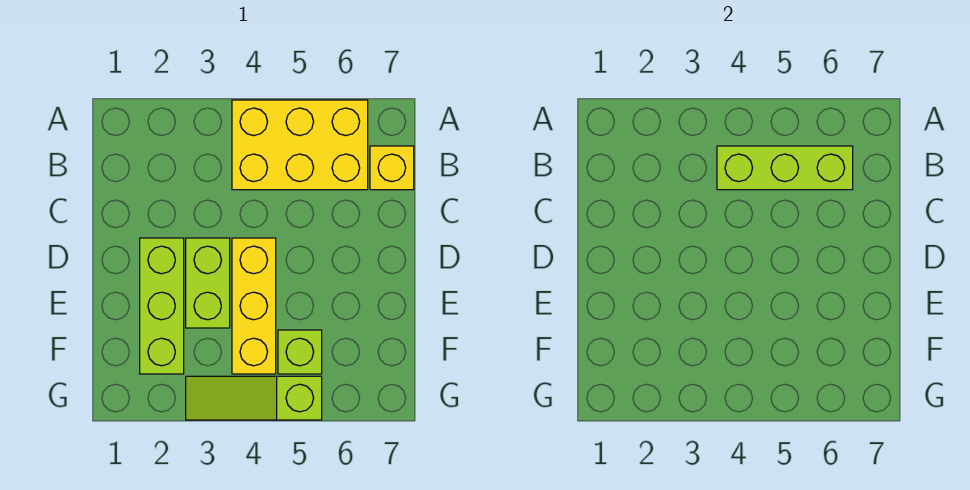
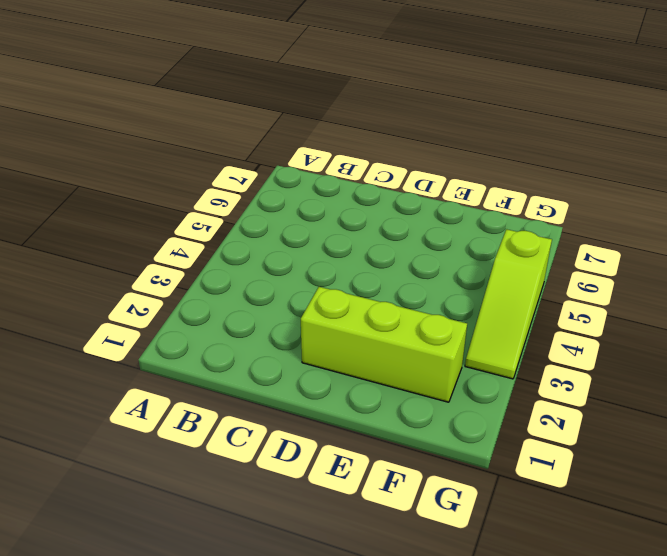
none -> yellow brick A4:B6 level 1
none -> yellow brick B7 level 1

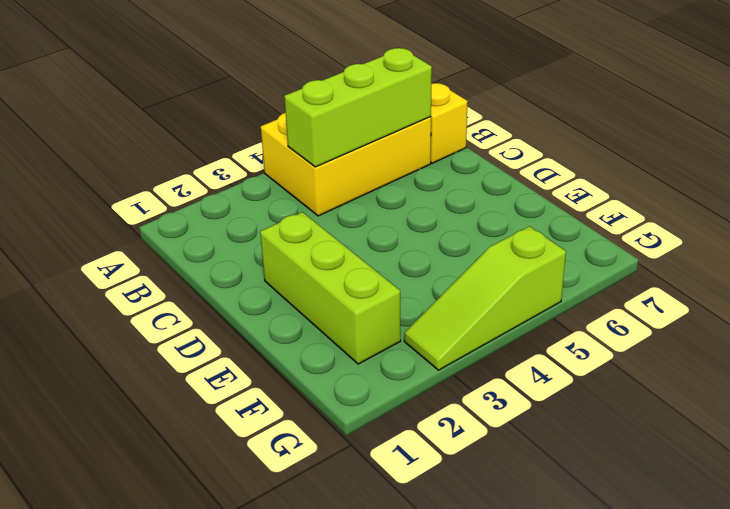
none -> lime brick D3:E3 level 1
none -> yellow brick D4:F4 level 1

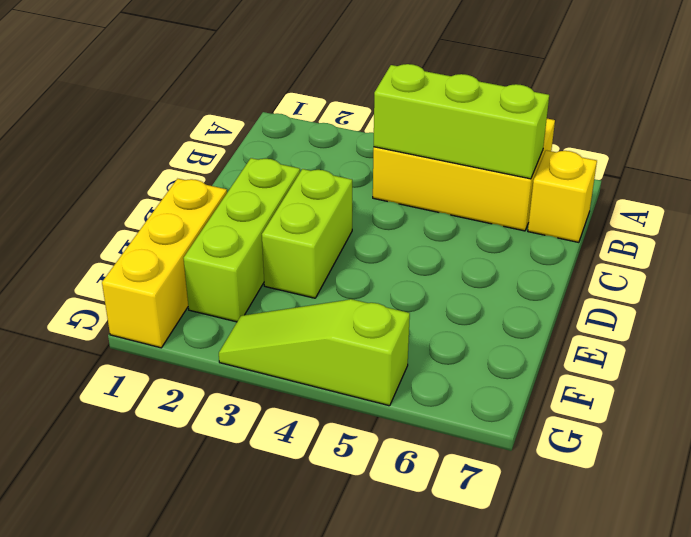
yellow brick E1:G1 level 1 -> yellow brick D4:F4 level 1
none -> lime brick F5 level 1

